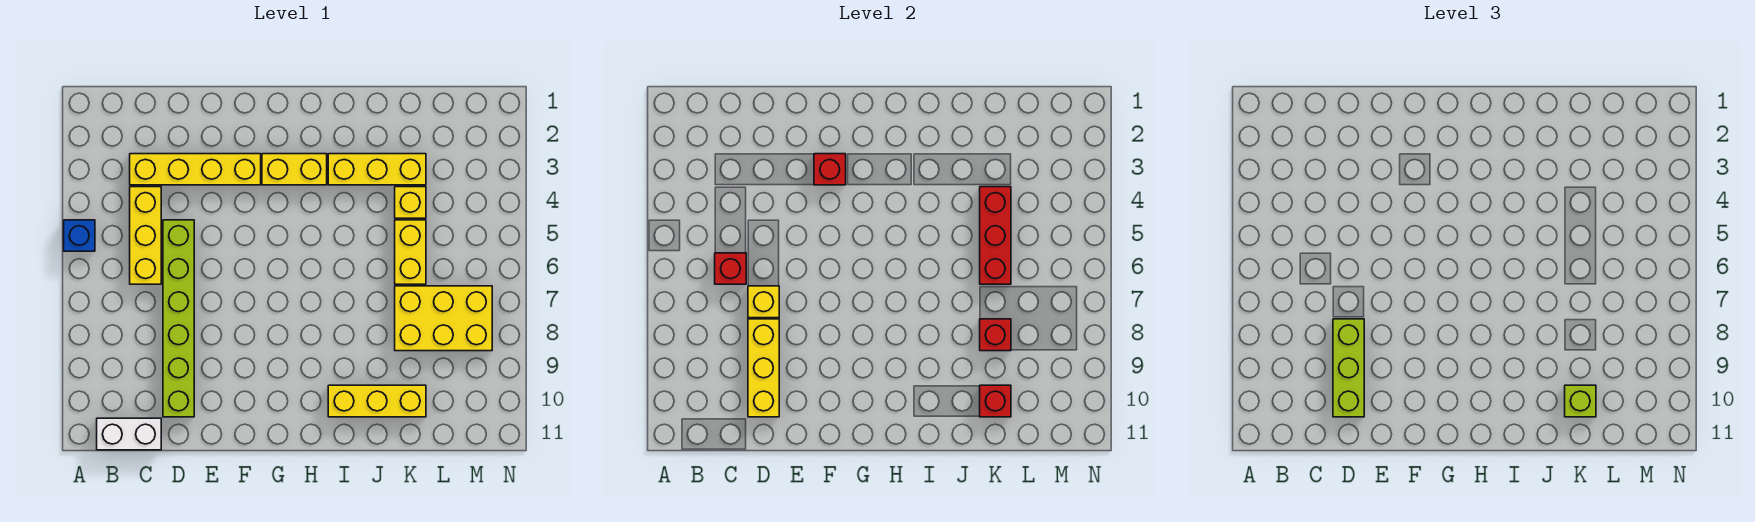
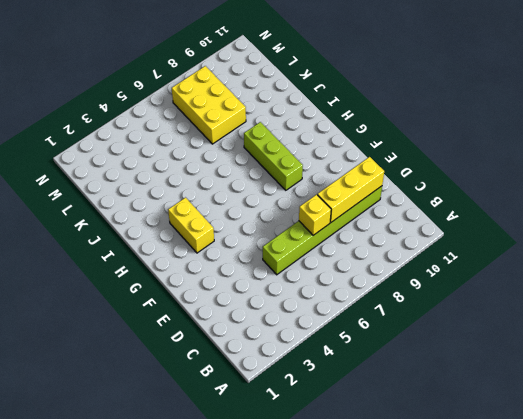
lime brick G8:I8 level 1 -> lime brick D8:D10 level 3
none -> blue brick A5 level 1
none -> white brick B11:C11 level 1
none -> yellow brick C3:F3 level 1

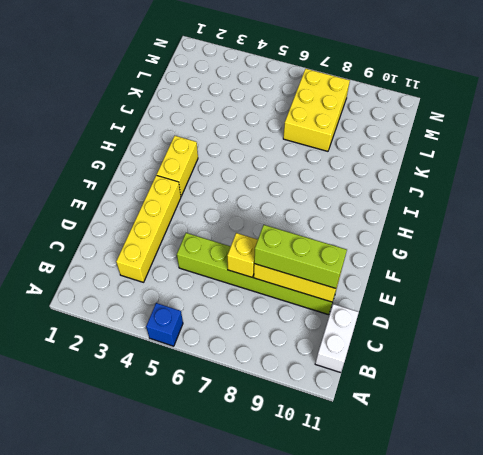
none -> yellow brick C4:C6 level 1
none -> yellow brick I3:K3 level 1
none -> yellow brick I10:K10 level 1

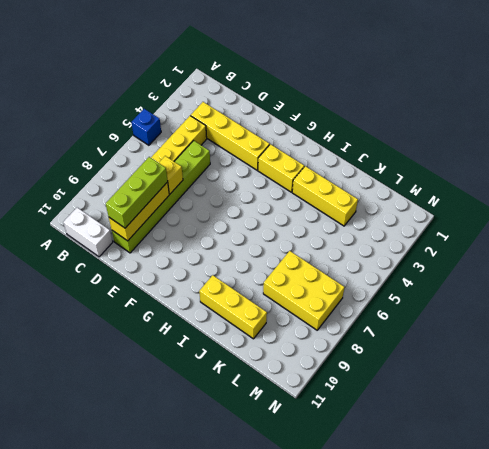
none -> yellow brick K4 level 1
none -> yellow brick K5:K6 level 1
none -> red brick C6 level 2

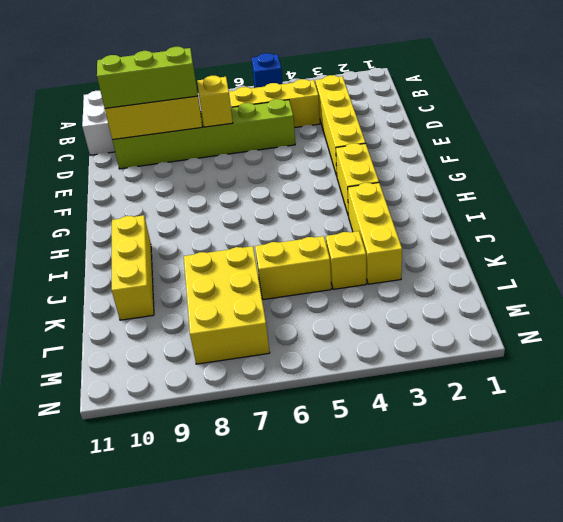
none -> red brick C6 level 2
none -> red brick F3 level 2
none -> red brick K4:K6 level 2

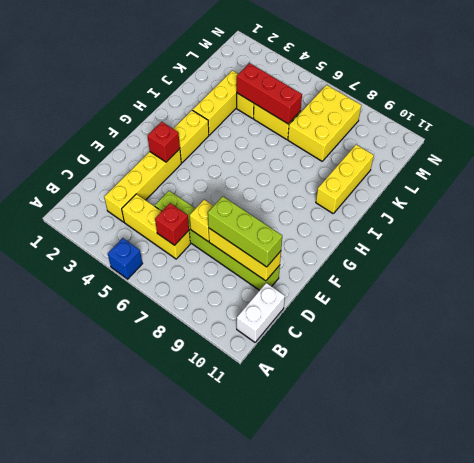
none -> red brick K8 level 2
none -> red brick K10 level 2
none -> lime brick K10 level 3

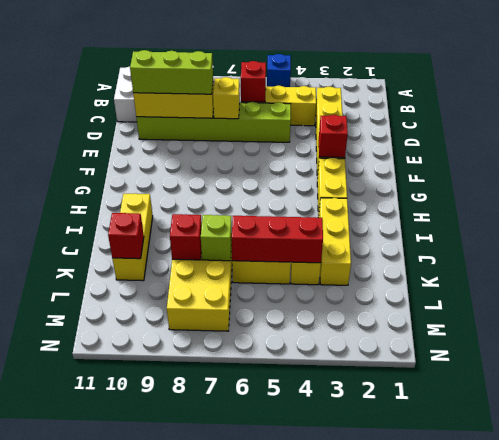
lime brick K7 level 2 -> lime brick K10 level 3

